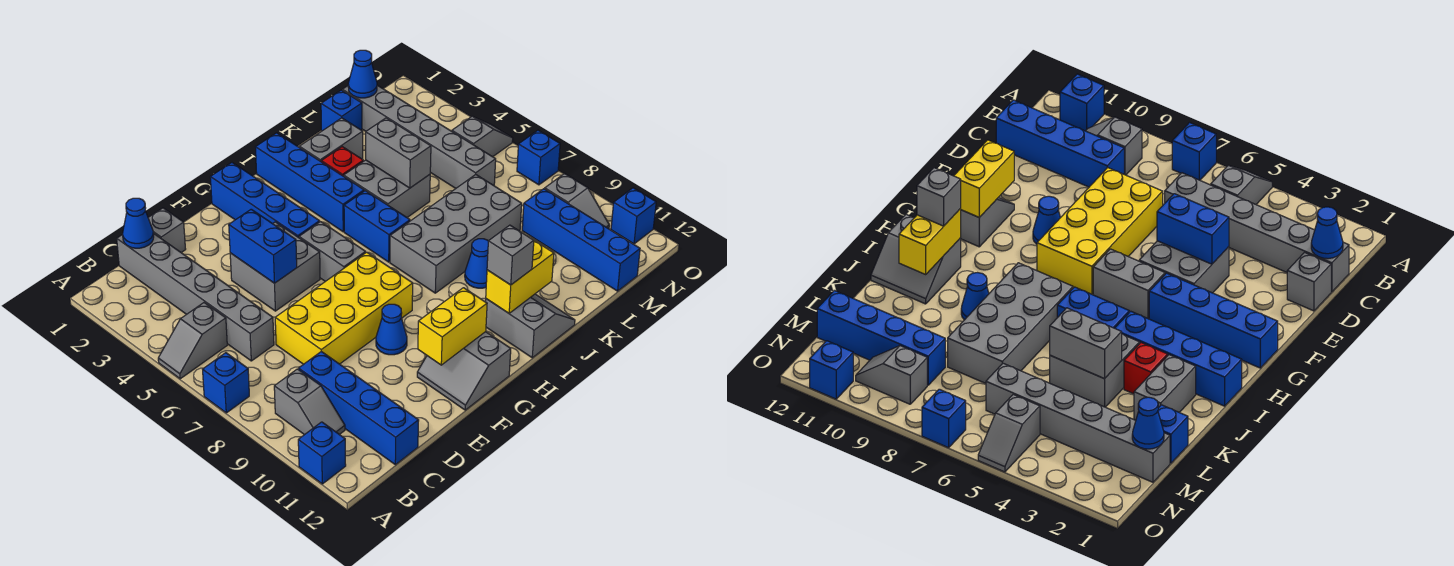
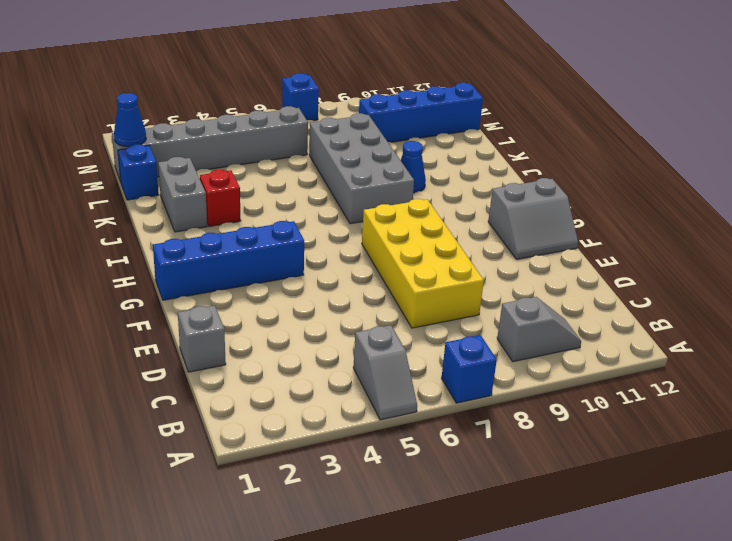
none -> blue brick A11 level 1
none -> grey brick C1:C6 level 1
none -> blue brick C9:C12 level 1
none -> grey brick E4:F5 level 1

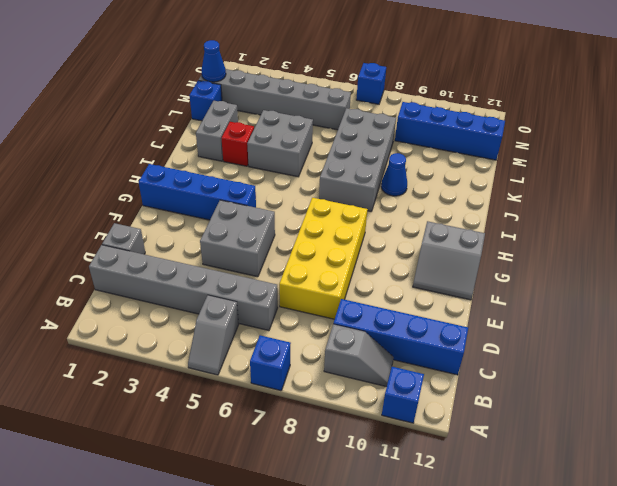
none -> blue cone F9 level 1
none -> grey brick G5:G6 level 1
none -> blue brick I1:I4 level 1
none -> blue brick I5:I6 level 1

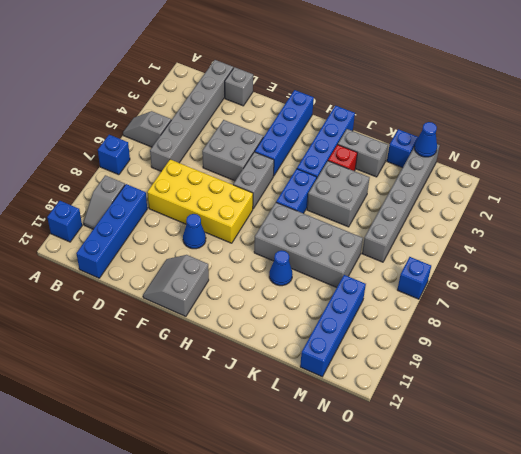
none -> grey slope I11:J12 level 1 top I
none -> grey slope N5:O5 level 1 top N
none -> grey slope N9:N10 level 1 top 9
none -> blue brick O11 level 1

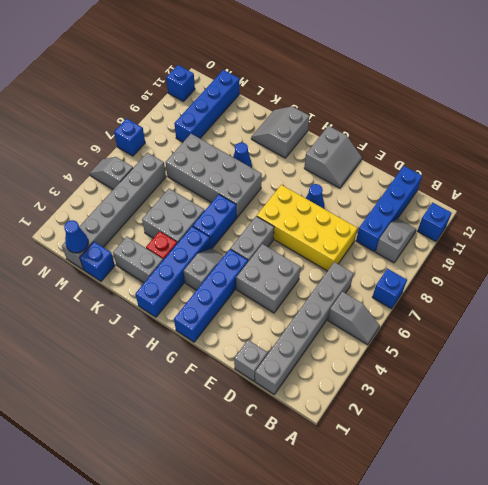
grey slope H3:H4 level 1 top 3 -> grey slope N9:N10 level 1 top 9
none -> blue cone C1 level 2
none -> blue brick E4:E5 level 2
none -> yellow brick F11:G11 level 2
none -> yellow brick I11:J11 level 2

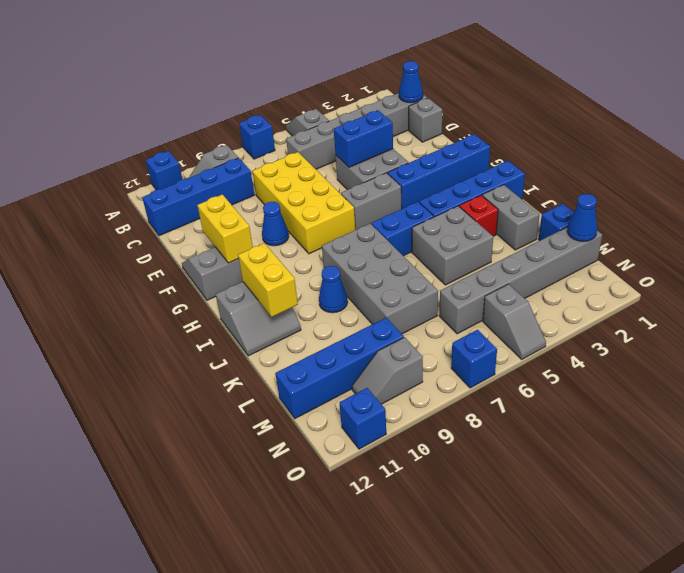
none -> grey brick K4:K5 level 2
none -> grey brick I11 level 3

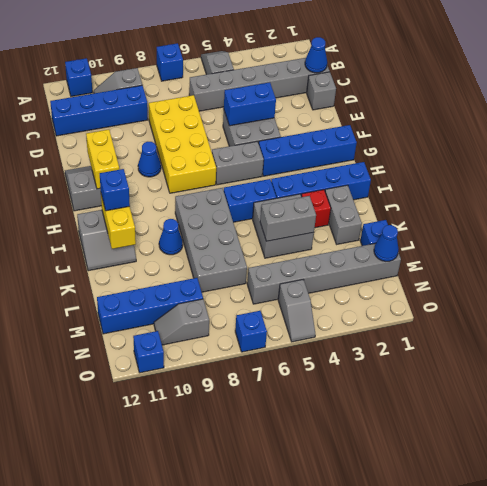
blue brick I11 level 3 -> grey brick I11 level 3

